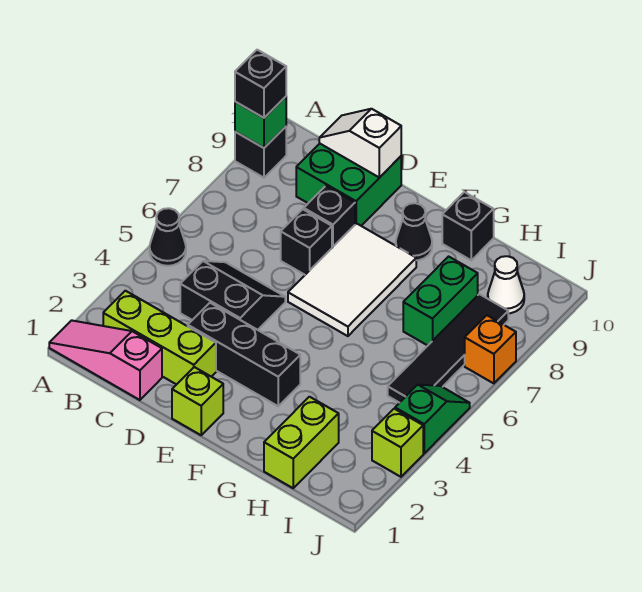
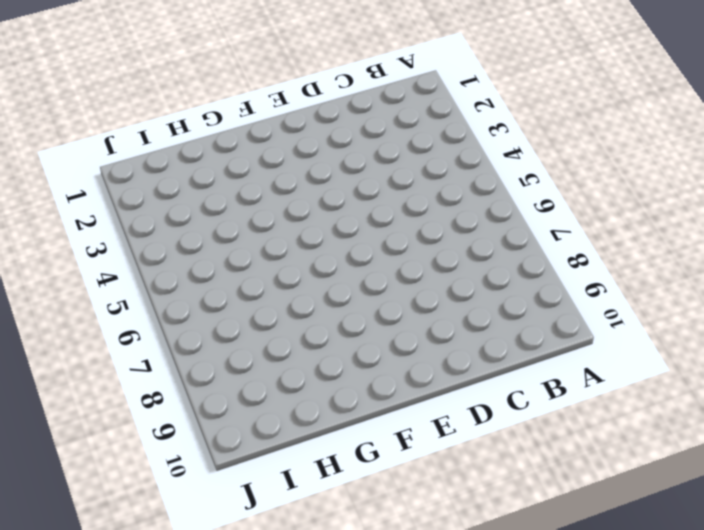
none -> pink slope A1:C1 level 1 top C
none -> black cone A5 level 1
none -> black brick A9 level 1

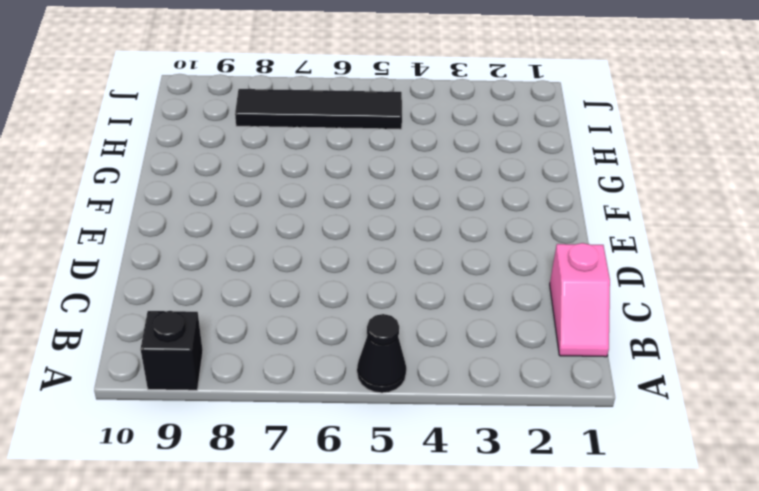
pink slope B1:C1 level 1 top C -> pink slope A1:C1 level 1 top C
none -> lime brick B2:D2 level 1
none -> black slope C4:D5 level 1 top 4
none -> green brick C9:D10 level 1

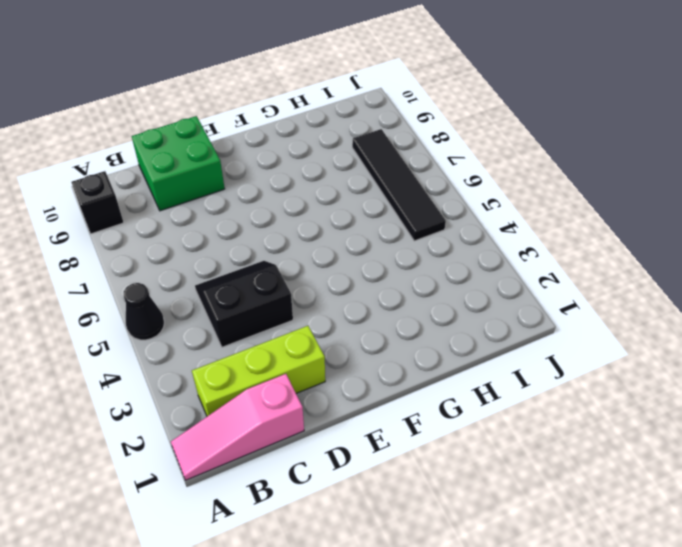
none -> black brick D3:F3 level 1
none -> black brick D7 level 1
none -> black brick D8 level 1

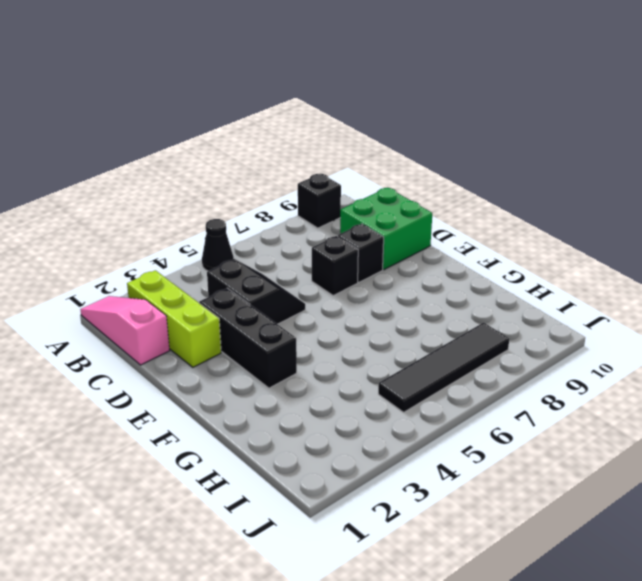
none -> lime brick E1 level 1
none -> white tile E6:F8 level 1
none -> black cone F9 level 1

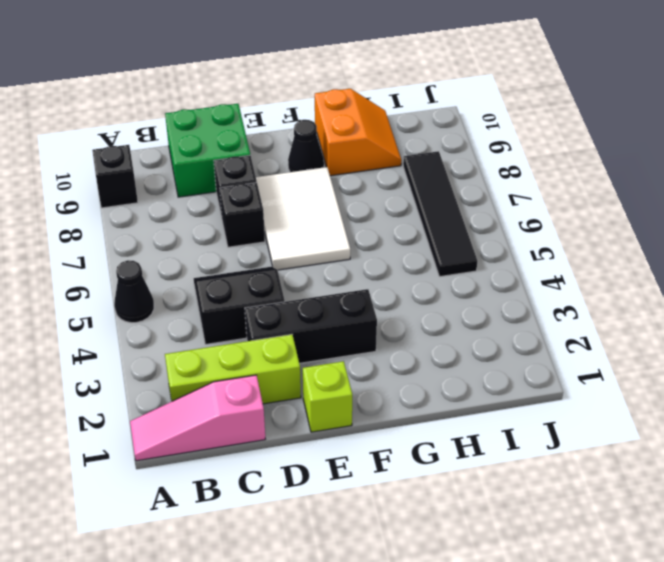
orange slope G9:H10 level 1 top G -> black brick G10 level 1
none -> lime brick H1:H2 level 1
none -> green brick H7:H8 level 1
none -> white cone I9 level 1

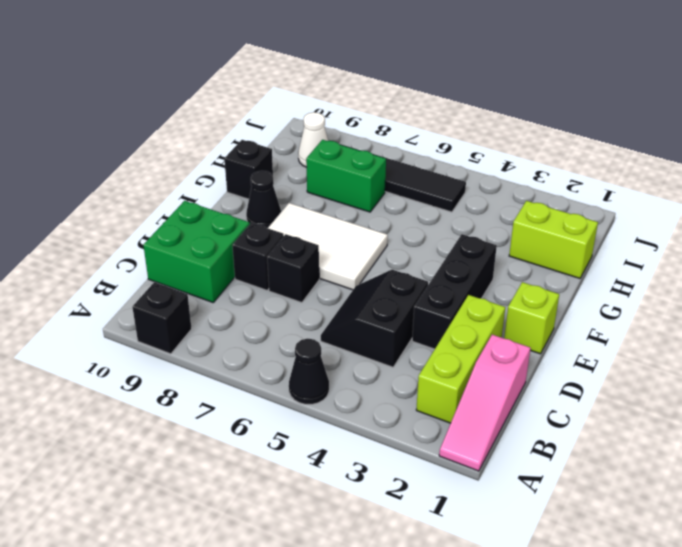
none -> lime brick J3 level 1
none -> green slope J4:J5 level 1 top 4
none -> orange brick J7 level 1

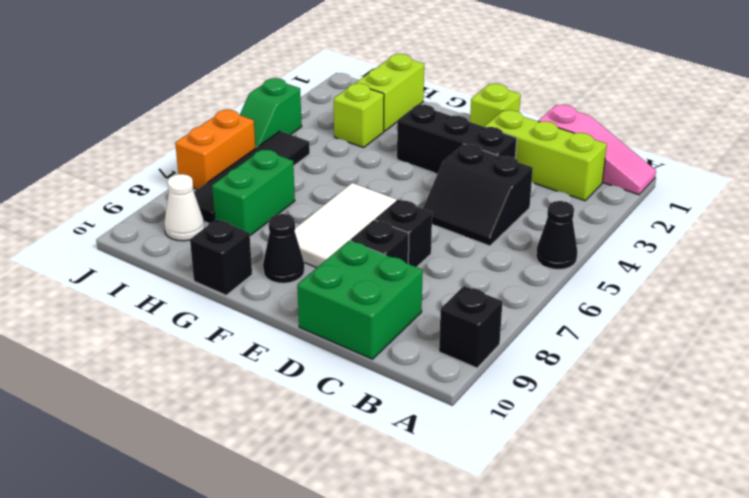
lime brick H3 level 1 -> lime brick J3 level 1
orange brick J6:J7 level 1 -> orange brick J7 level 1
none -> green brick A9 level 2
none -> white slope C10:D10 level 2 top D
none -> black brick A9 level 3

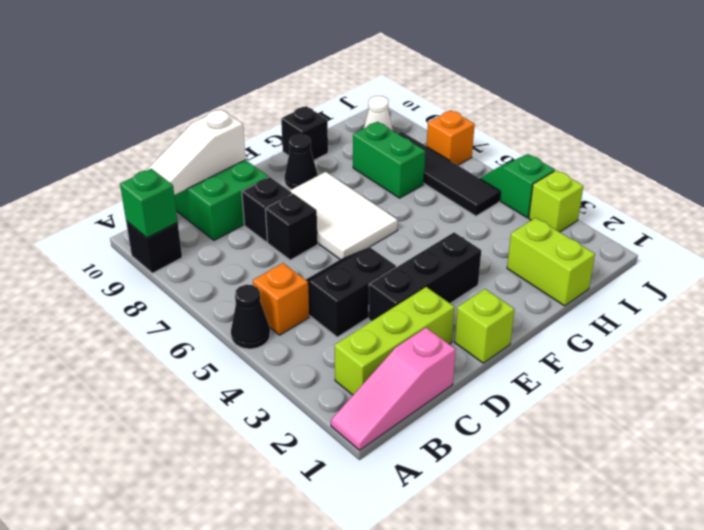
orange brick B5 level 1 -> none
white slope B10:D10 level 2 top D -> white slope C10:D10 level 2 top D
none -> black brick A9 level 3

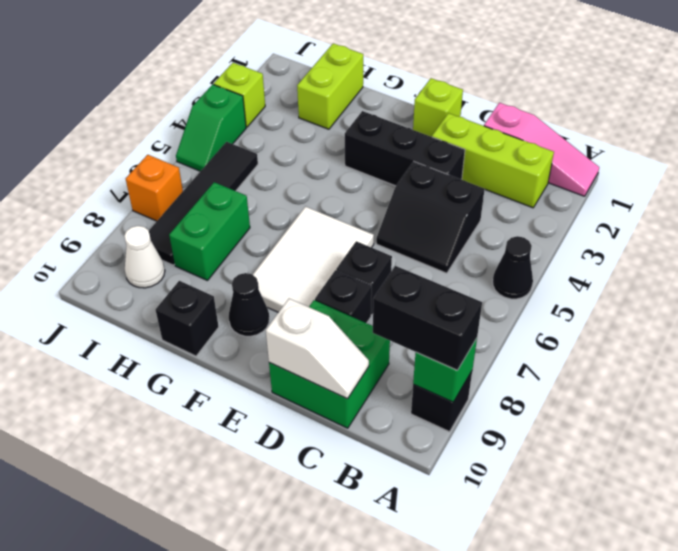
black brick A9:B9 level 3 -> black brick A9 level 3

